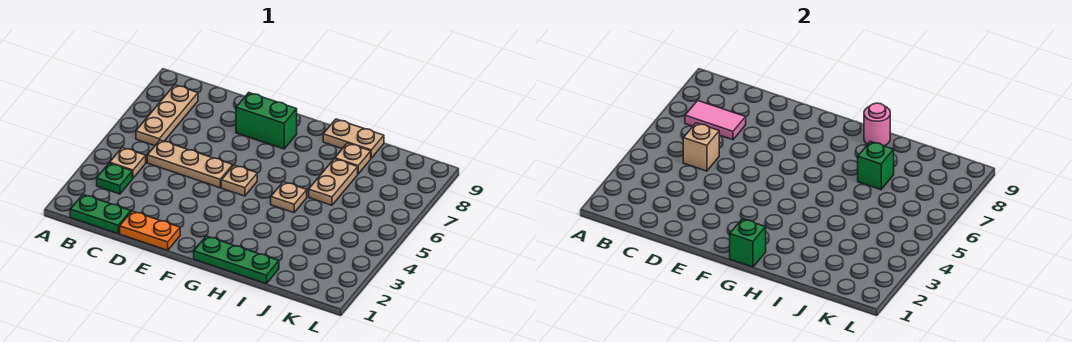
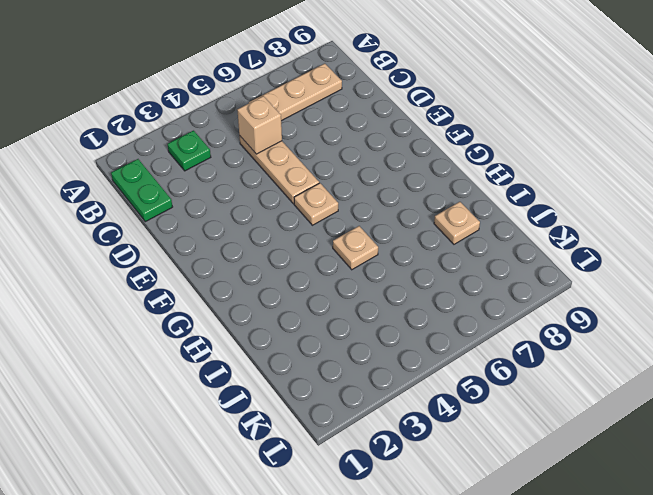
none -> tan plate B4 level 1
none -> orange plate D1:E1 level 1
none -> green brick E8:F8 level 1

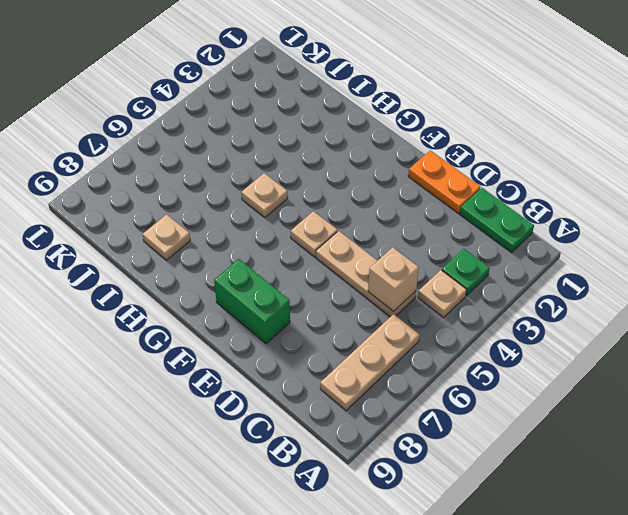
none -> green plate G1:I1 level 1
none -> tan plate H9:I9 level 1
none -> tan plate I6:I7 level 1

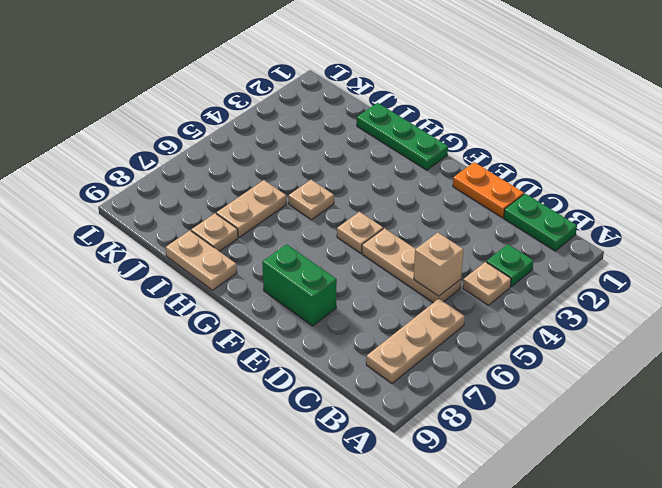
none -> pink tile B7:C7 level 2
none -> green brick G1 level 2
none -> pink round brick H9 level 2

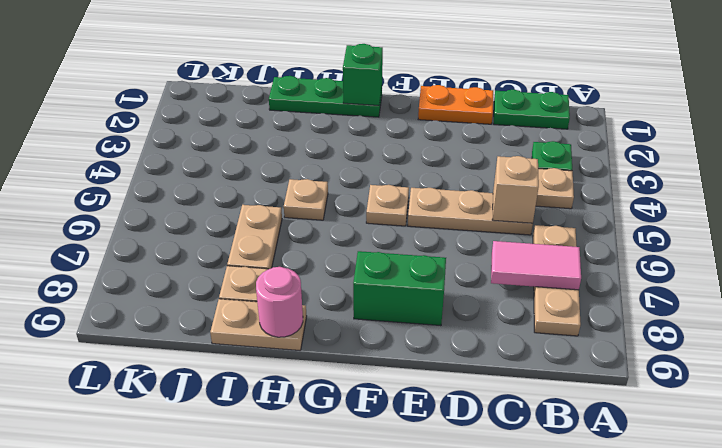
none -> green brick I7 level 2

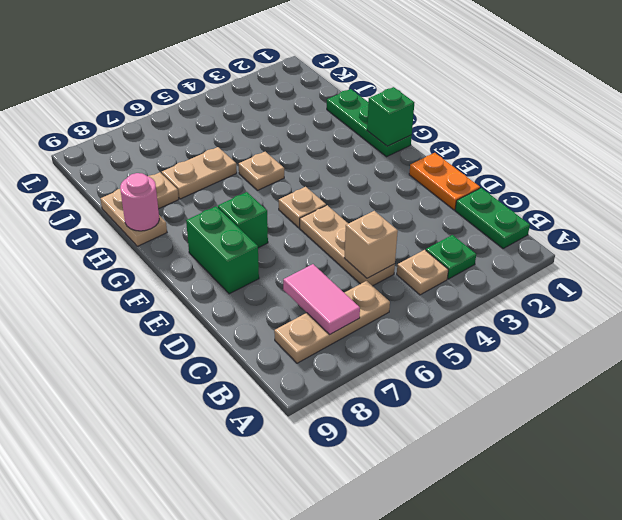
green brick F7 level 1 -> green brick I7 level 2

